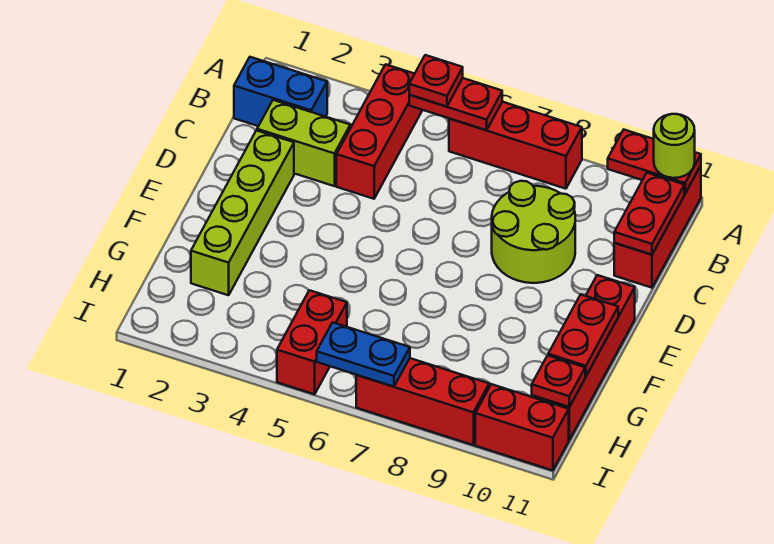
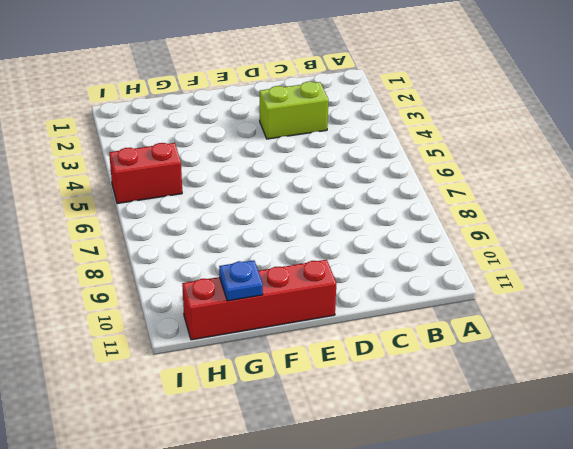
lime brick C3:D3 level 1 -> lime brick C2:C3 level 1
blue plate G11 level 2 -> red plate F11:G11 level 2
none -> red brick A4:C4 level 1
none -> red brick A6:A8 level 1
none -> red brick A11:C11 level 1

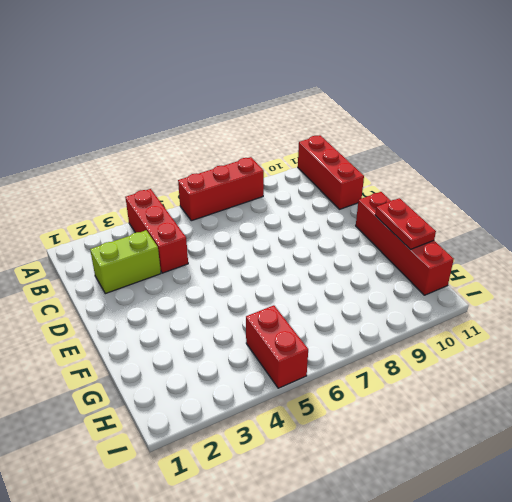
none -> blue brick B1:B2 level 1
none -> lime round brick C8:D9 level 1
none -> lime brick D2:G2 level 1

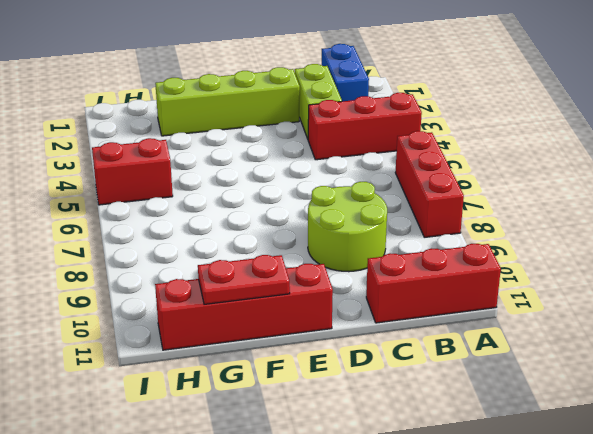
none -> red brick I7:I9 level 1
none -> red brick I10:I11 level 1
none -> red plate A5:A6 level 2

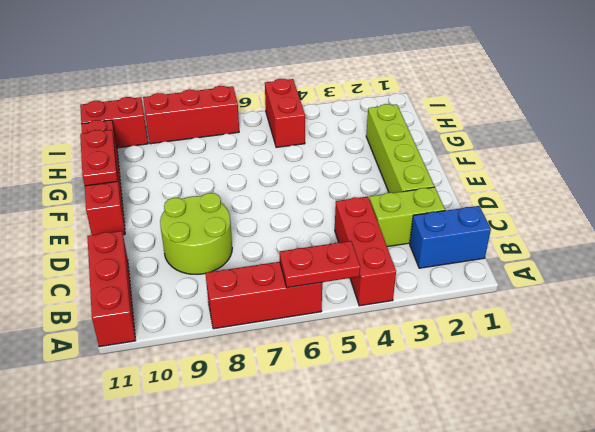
none -> red plate A10:A11 level 2
none -> red plate B11:C11 level 2
none -> red plate H11 level 2

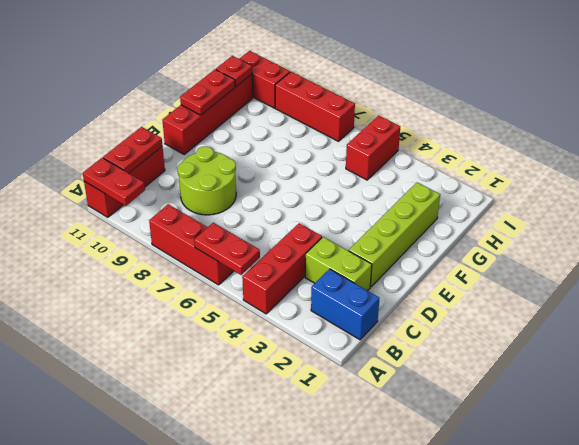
none -> blue plate I6:I7 level 2
none -> red plate A5 level 3
none -> lime round brick A11 level 3

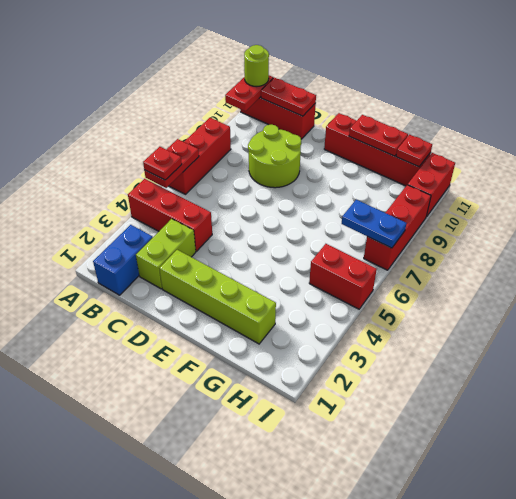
blue plate H7:I7 level 2 -> blue plate I6:I7 level 2

